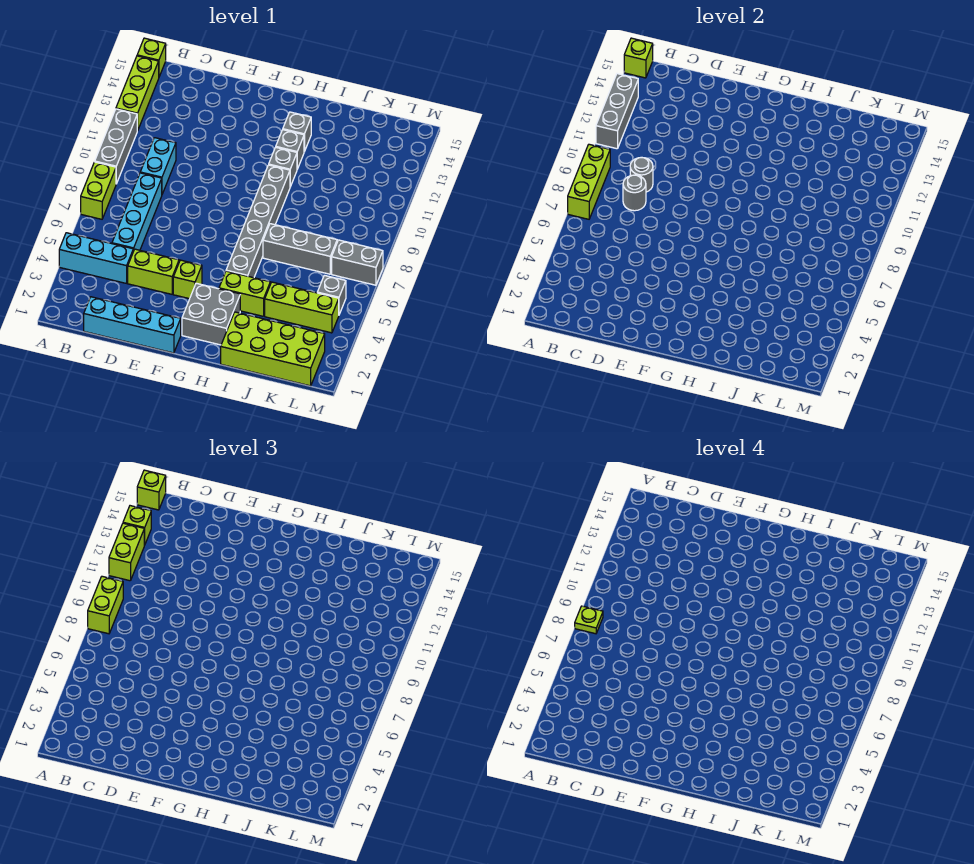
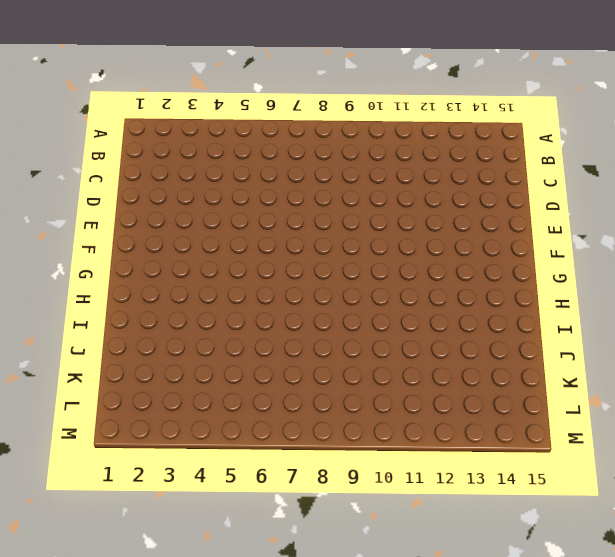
none -> cyan brick A4:C4 level 1
none -> lime brick A7:A8 level 1
none -> grey brick A9:A11 level 1
none -> lime brick A12:A14 level 1

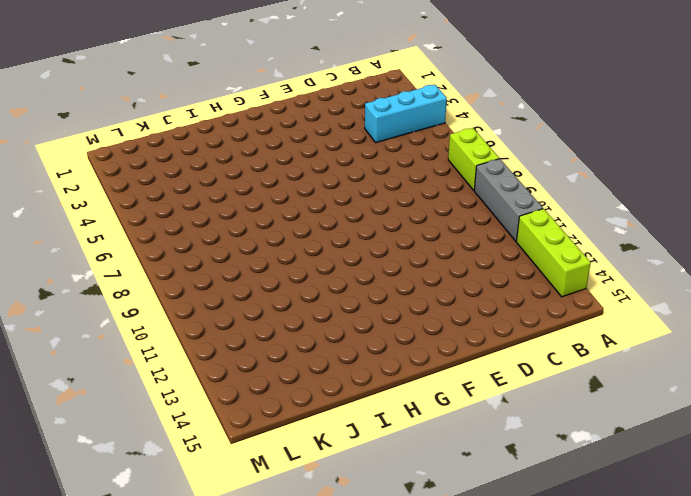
none -> lime brick A15 level 1
none -> cyan brick C1:F1 level 1
none -> cyan brick C5:C8 level 1
none -> cyan brick C9:C10 level 1

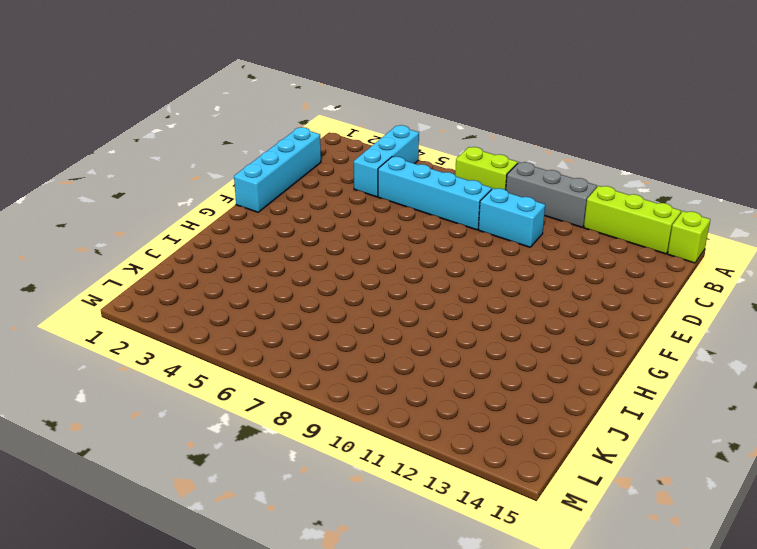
none -> lime brick D4:E4 level 1
none -> lime brick F4 level 1
none -> grey brick G2:H3 level 1
none -> lime brick H4:I4 level 1

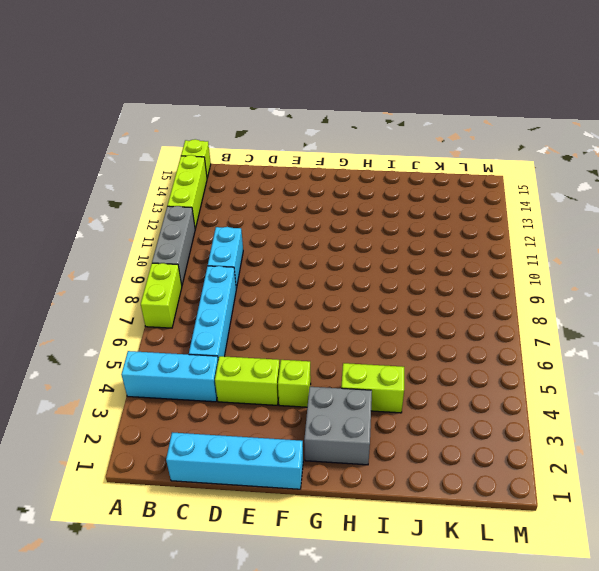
none -> grey brick H5:H10 level 1
none -> grey brick H11 level 1
none -> grey brick H12 level 1
none -> grey brick H13 level 1

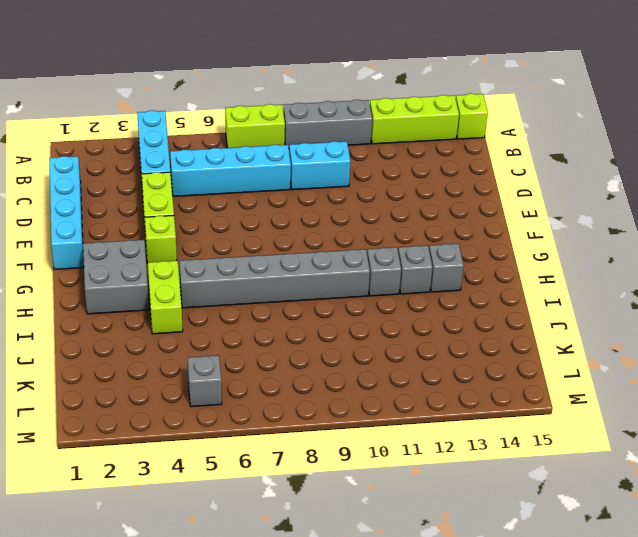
none -> lime brick I1:L2 level 1
none -> grey brick I7:K7 level 1
none -> lime brick J4:L4 level 1
none -> grey brick L7:M7 level 1

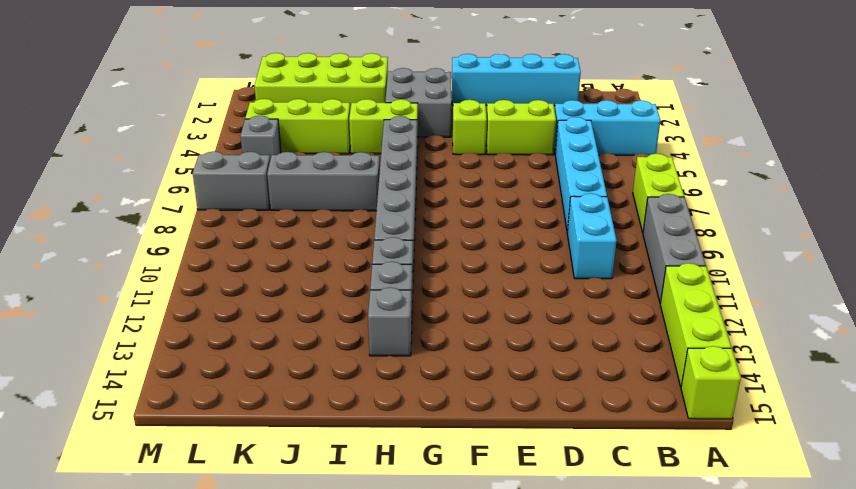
none -> lime brick A7:A9 level 2
none -> grey brick A11:A13 level 2
none -> lime brick A15 level 2
none -> grey round brick C8 level 2

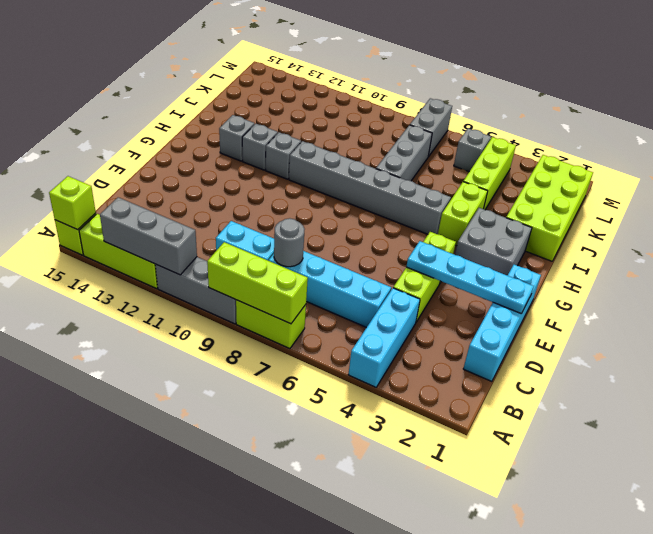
cyan plate E1:E4 level 2 -> none
none -> grey round brick C9 level 2
none -> lime brick A8:A9 level 3
none -> lime brick A11:A12 level 3
none -> lime brick A13 level 3

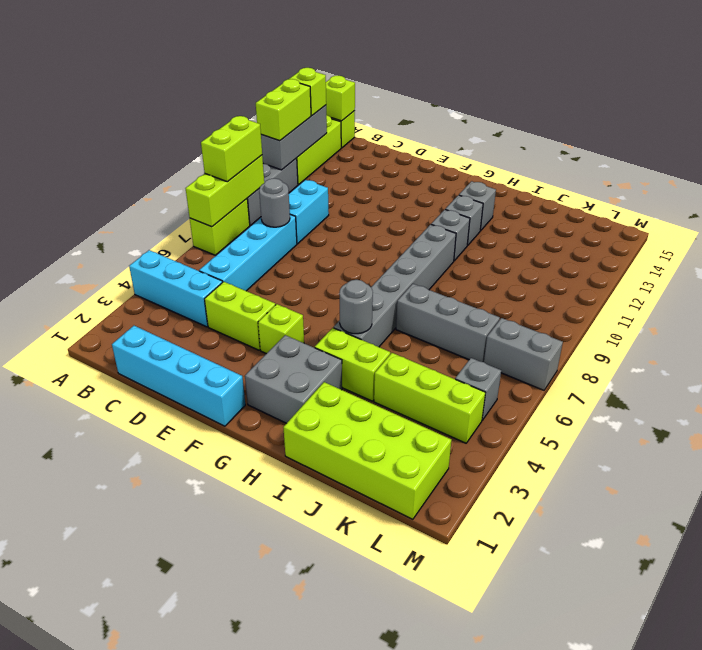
grey round brick H5 level 2 -> grey round brick C9 level 2
none -> lime brick A15 level 3
none -> lime plate A8 level 4

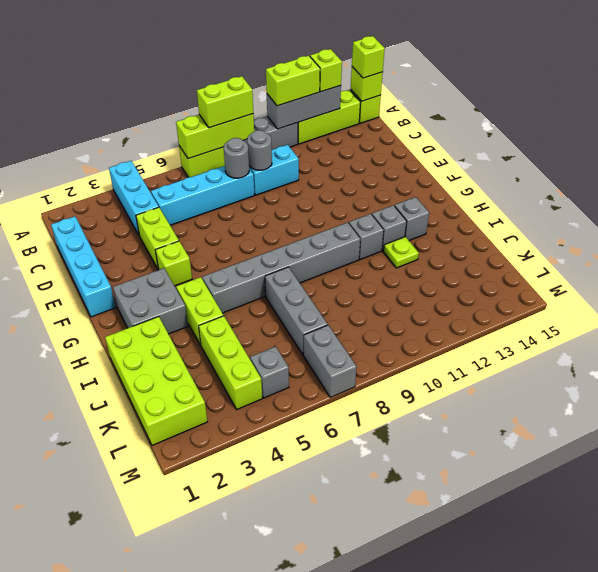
lime plate I12 level 1 -> lime plate A8 level 4

